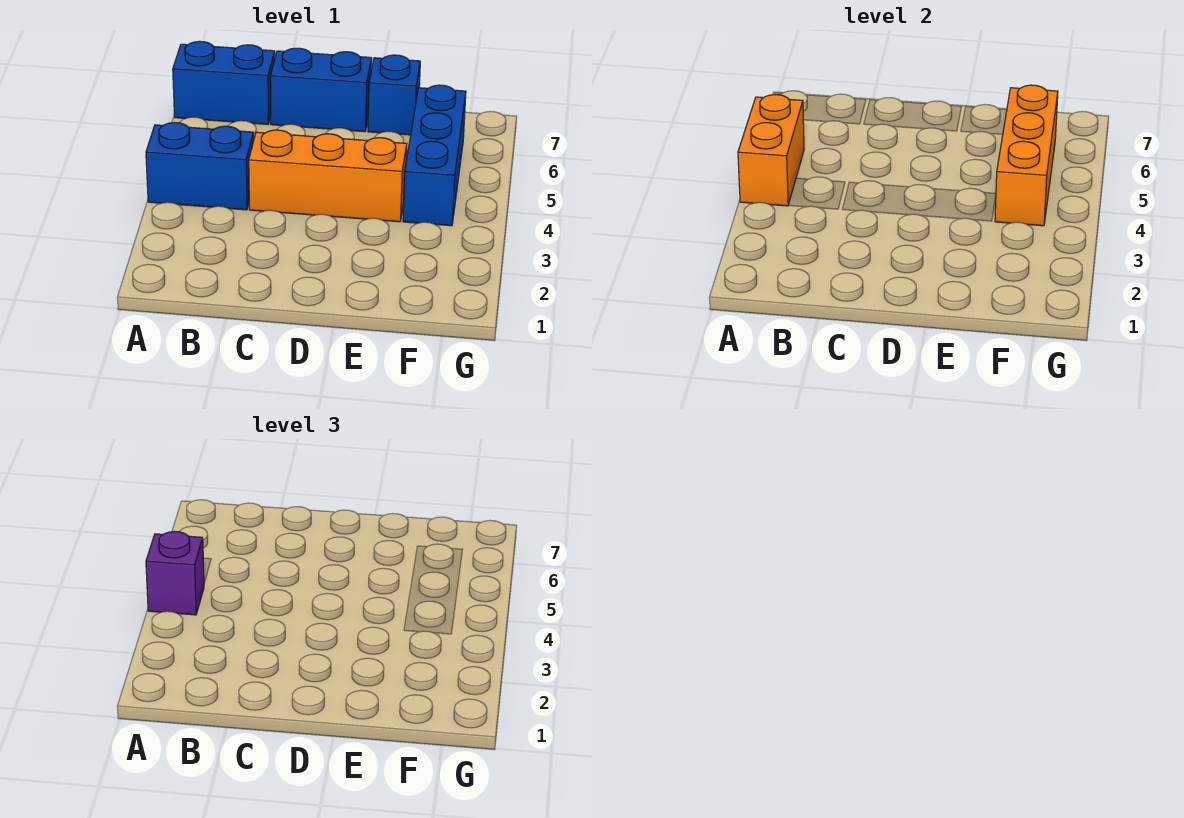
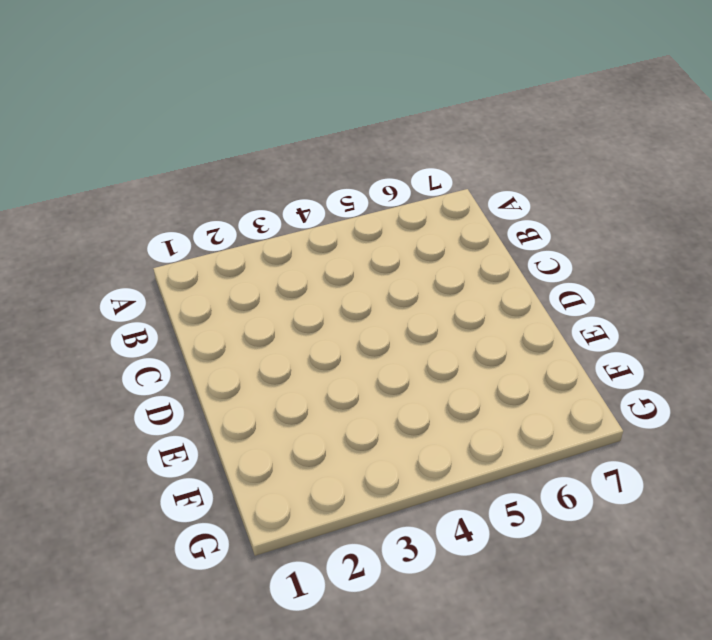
none -> blue brick A4:B4 level 1
none -> blue brick A7:B7 level 1

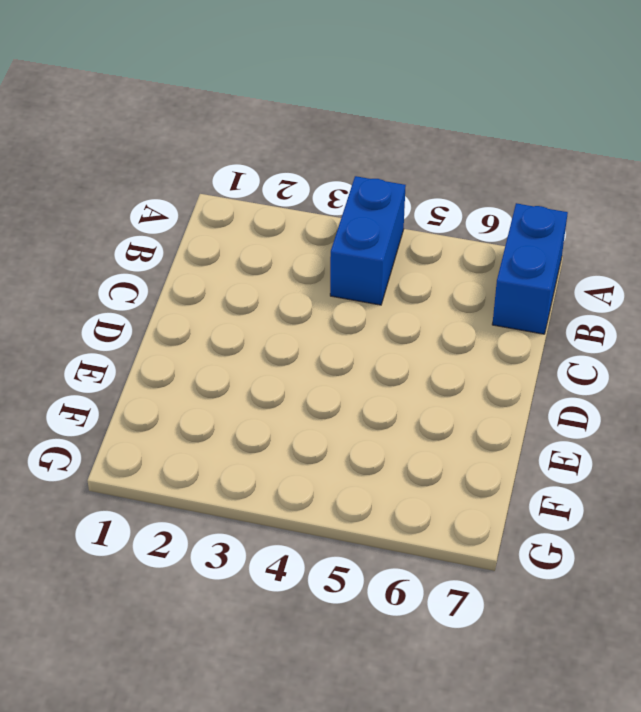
none -> orange brick C4:E4 level 1
none -> blue brick C7:D7 level 1

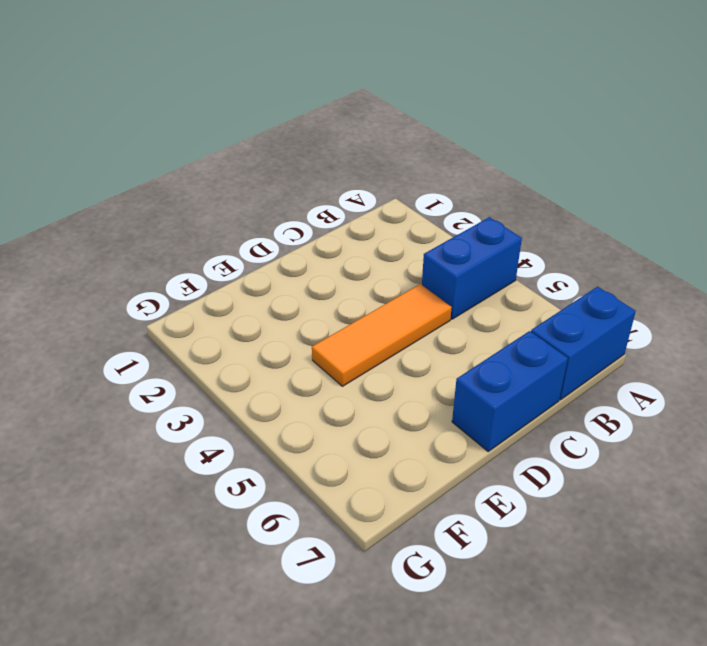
orange tile C4:E4 level 1 -> orange brick C4:E4 level 1
none -> blue brick E7 level 1
none -> blue brick F4:F6 level 1

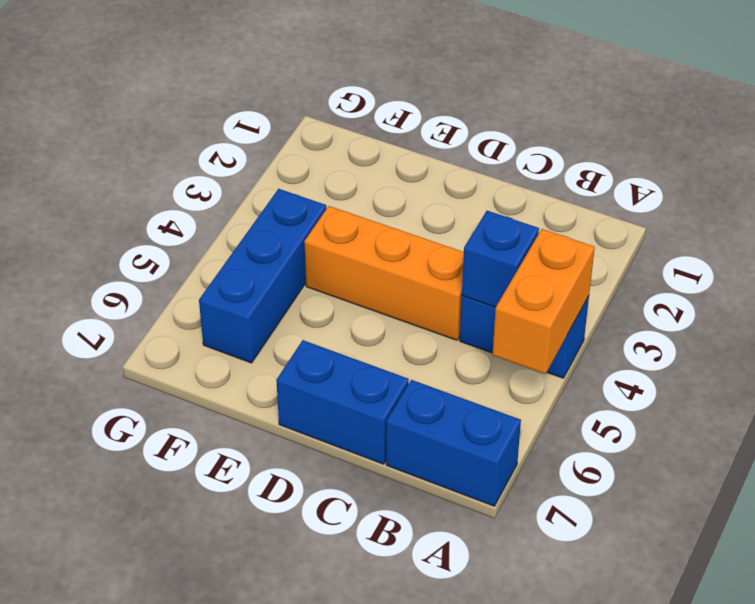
blue brick B4 level 2 -> blue brick E7 level 1
none -> orange brick F4:F6 level 2
none -> purple brick A4 level 3

